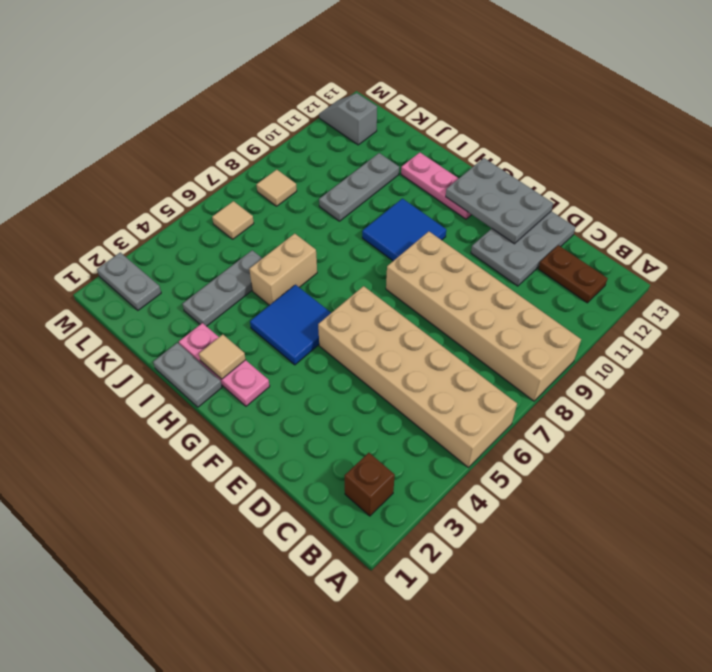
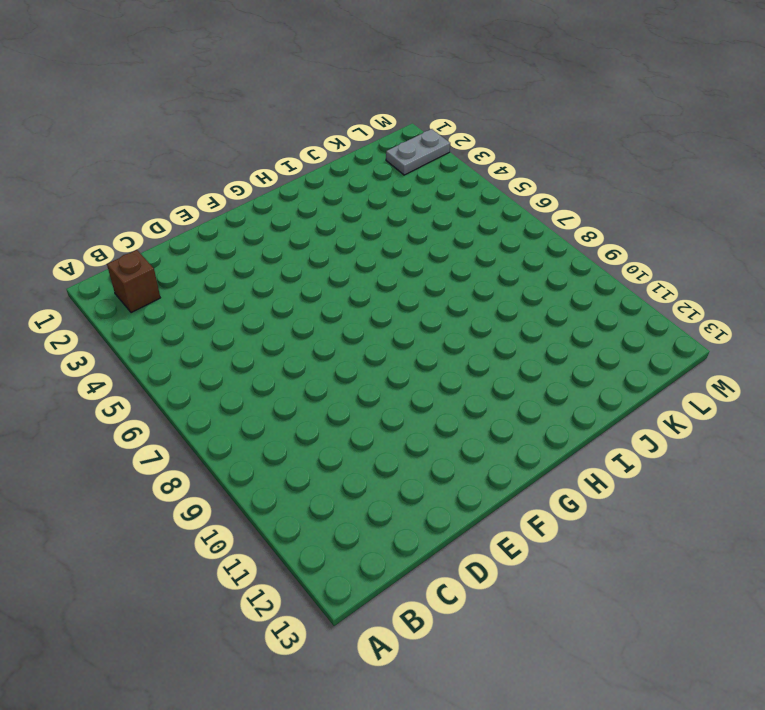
none -> tan brick A5:F6 level 1
none -> tan brick A8:F9 level 1
none -> brown plate B12:C12 level 1

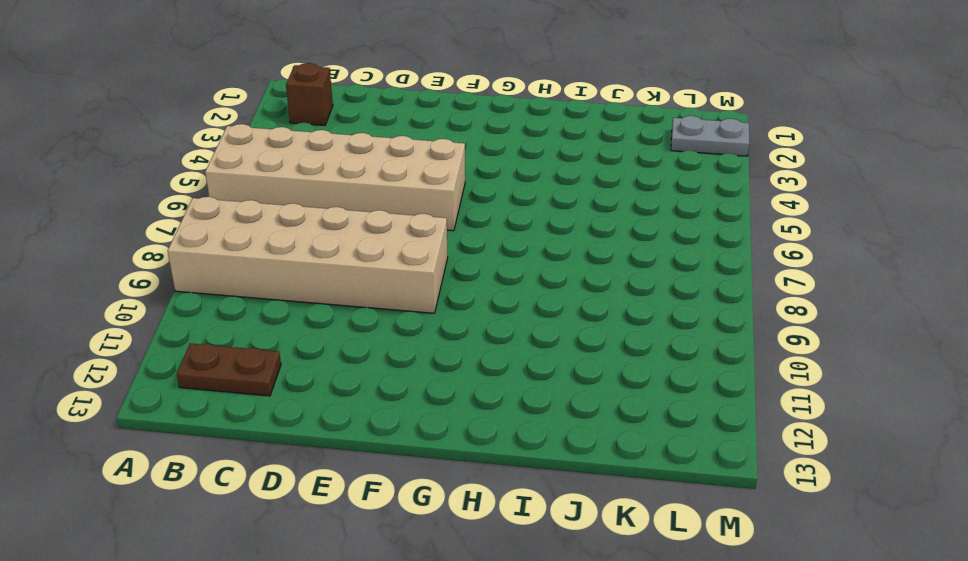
none -> grey plate D11:E13 level 1
none -> pink plate G2:I2 level 1
none -> blue tile G4:H5 level 1

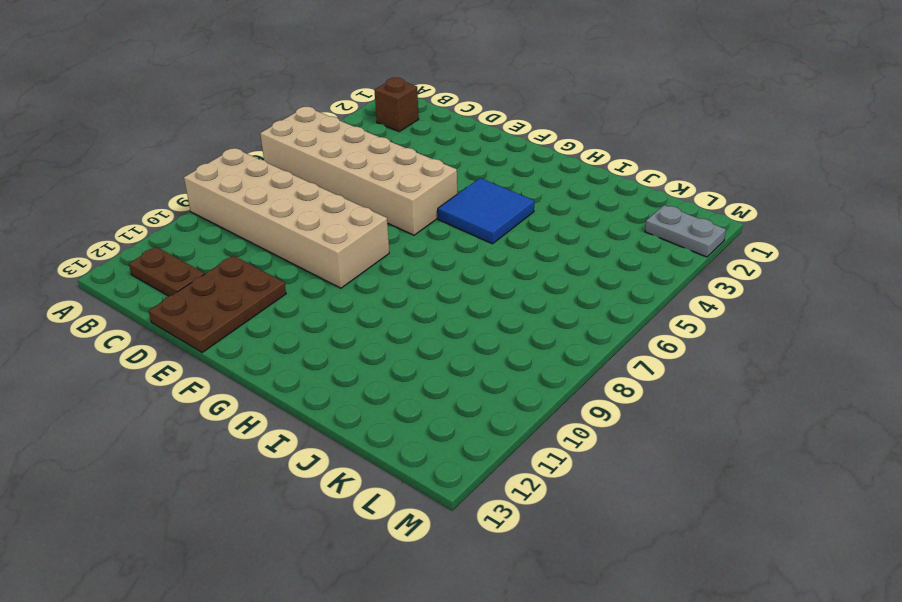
brown plate D11:E13 level 1 -> grey plate D11:E13 level 1
none -> pink plate G2:I2 level 1
none -> blue tile G9:H10 level 1
none -> pink plate G12:I12 level 1

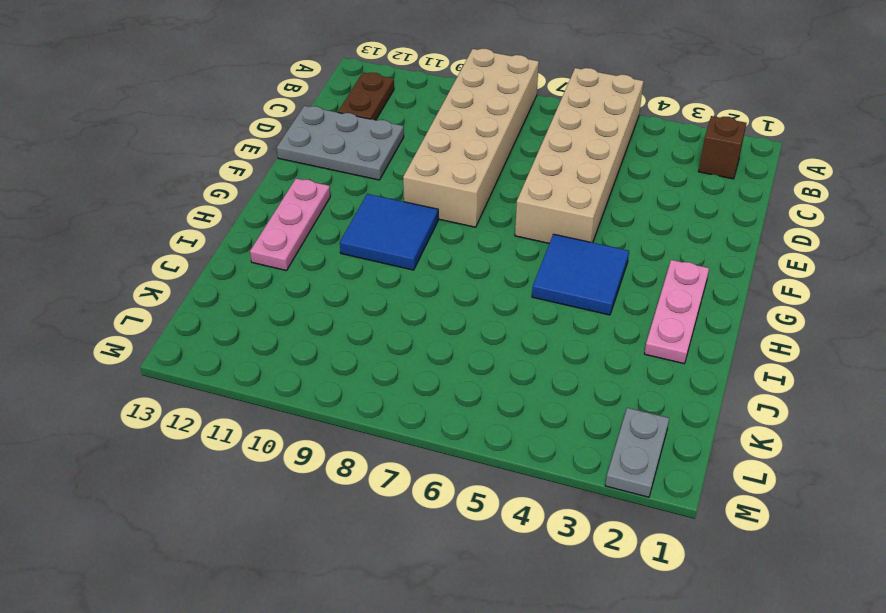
none -> grey plate H1:I1 level 1
none -> tan brick I5:I6 level 1
none -> grey plate J3:J5 level 1

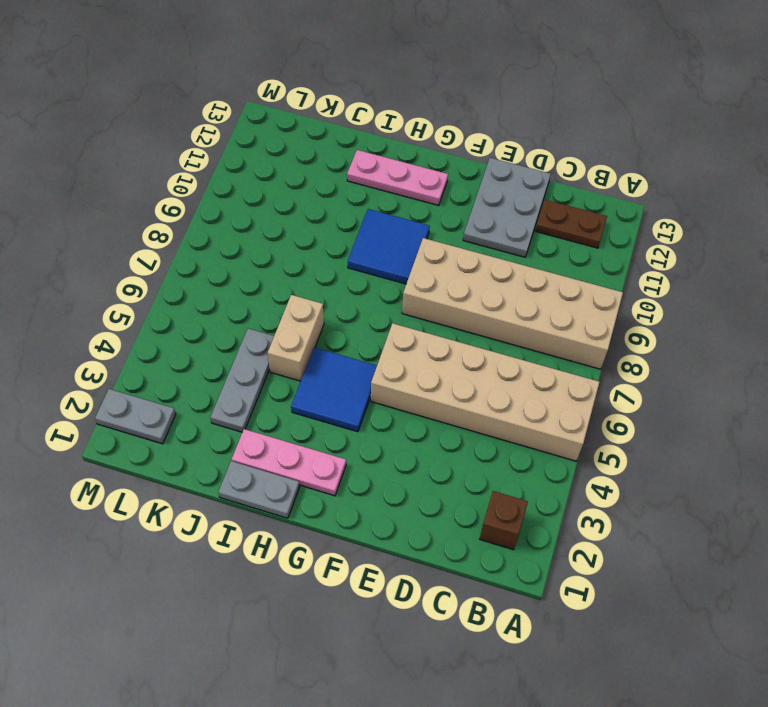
none -> grey plate J9:J11 level 1
none -> tan tile L6 level 1
none -> tan tile L8 level 1

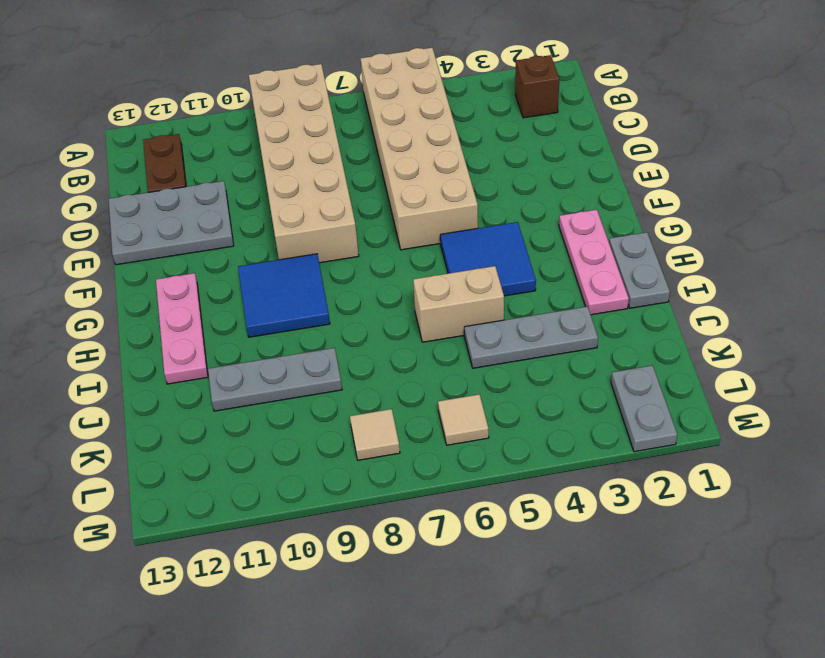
none -> grey slope L12:M12 level 1 top L
none -> grey plate E12:G13 level 2
none -> tan tile H2 level 2

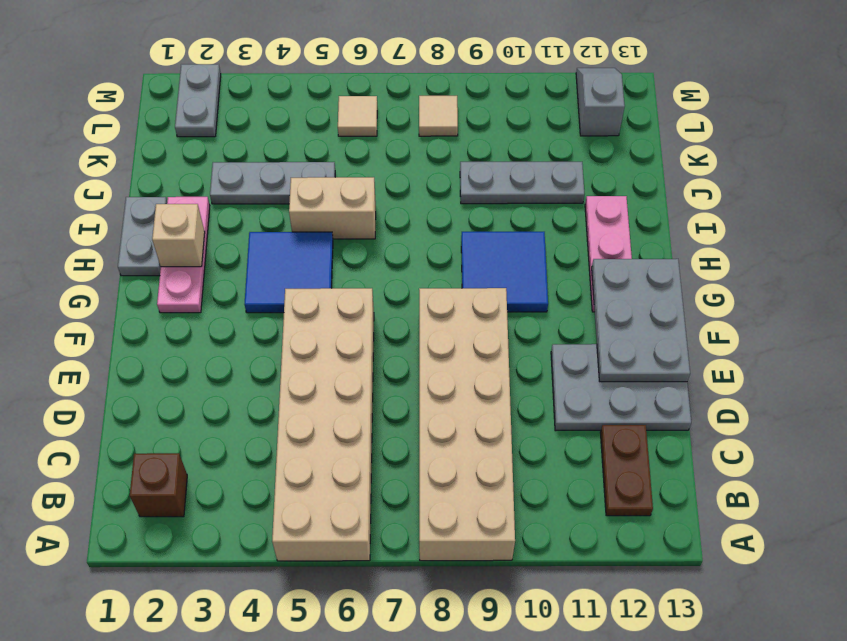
tan brick H2 level 2 -> tan tile H2 level 2

